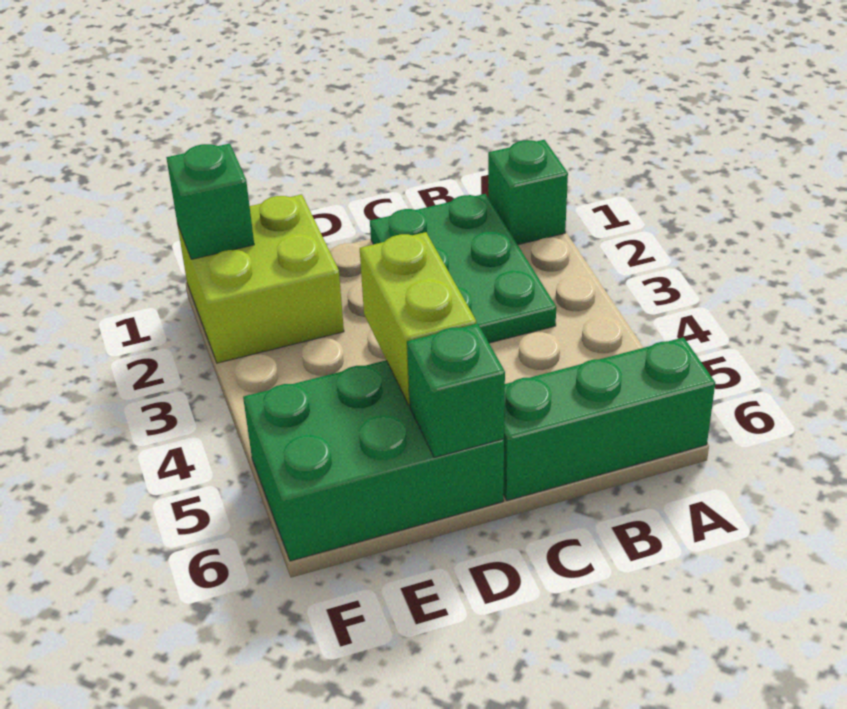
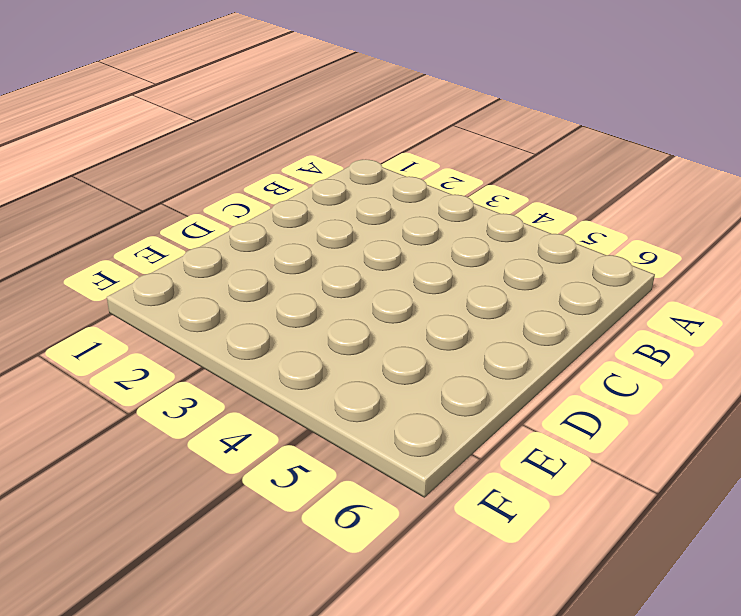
none -> green brick A1 level 1
none -> green brick A6:C6 level 1

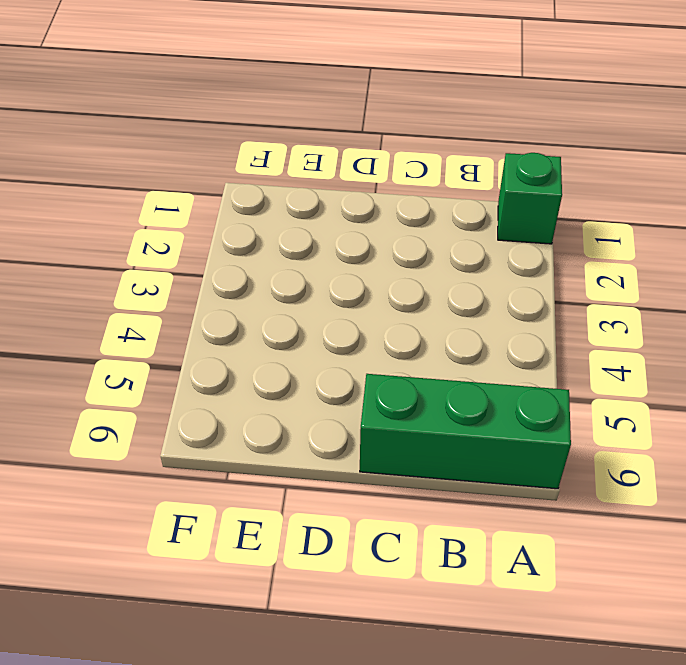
none -> green plate B1:C3 level 1
none -> green brick D5:F6 level 1

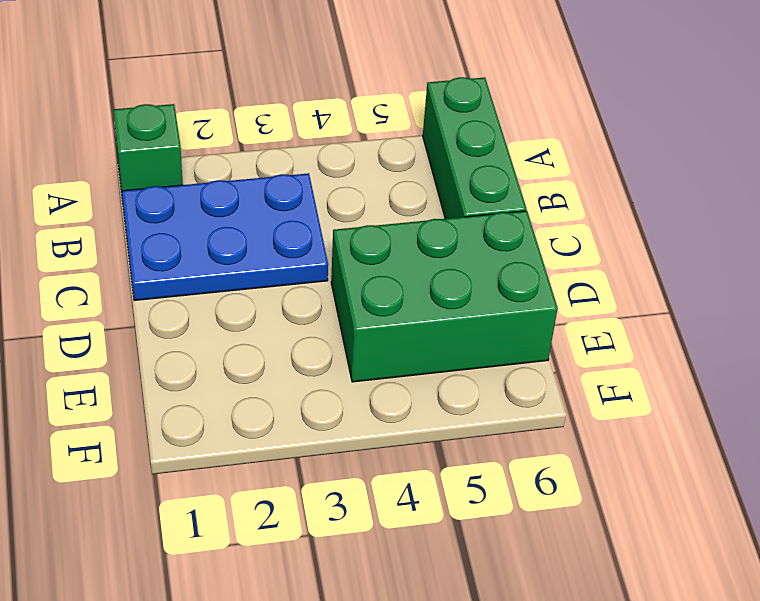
blue plate B1:C3 level 1 -> green plate B1:C3 level 1
green brick D4:E6 level 1 -> green brick D5:F6 level 1
none -> lime brick E1:F2 level 1
none -> lime brick D4:D5 level 2

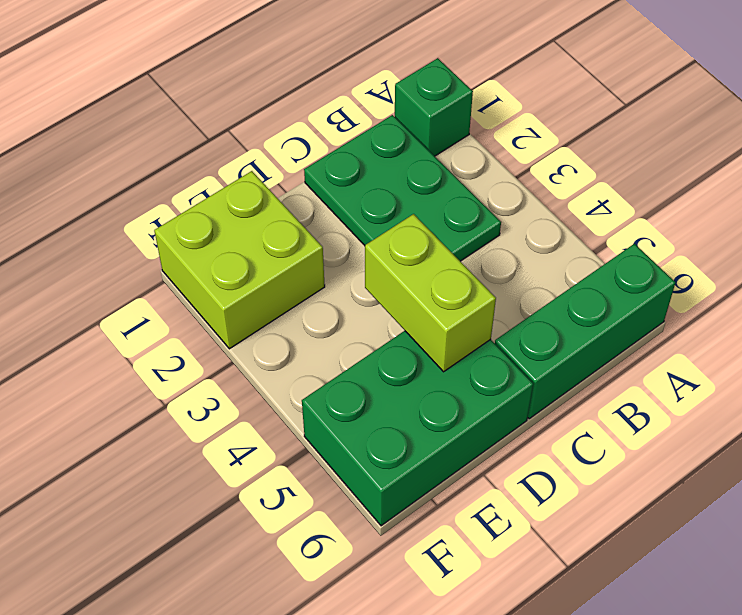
none -> green brick D6 level 2
none -> green brick F1 level 2

